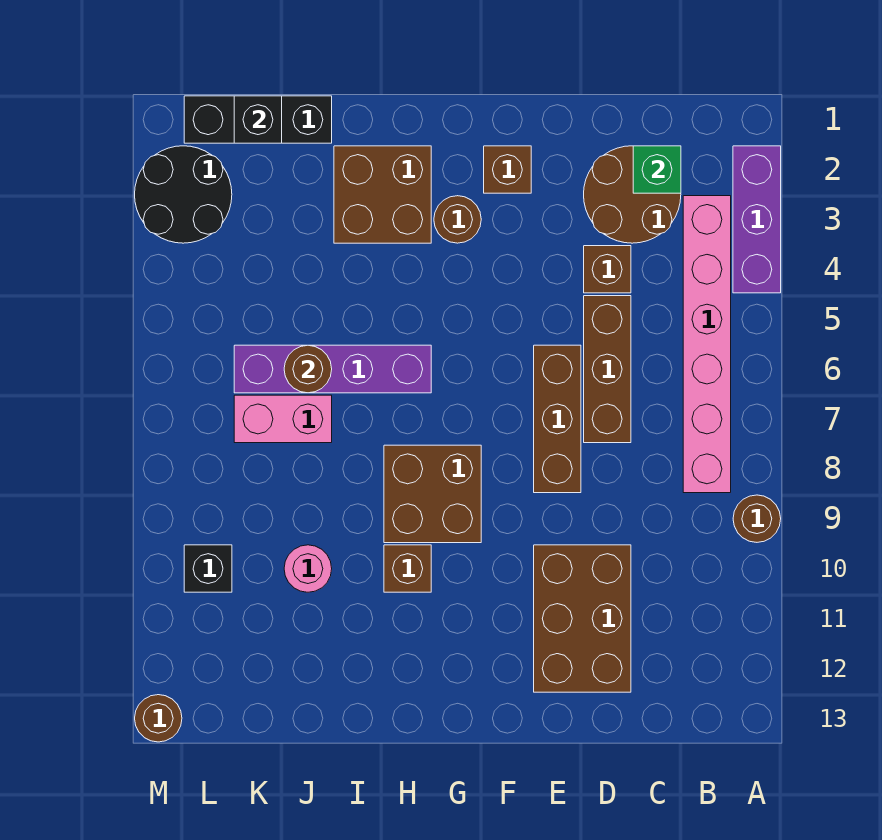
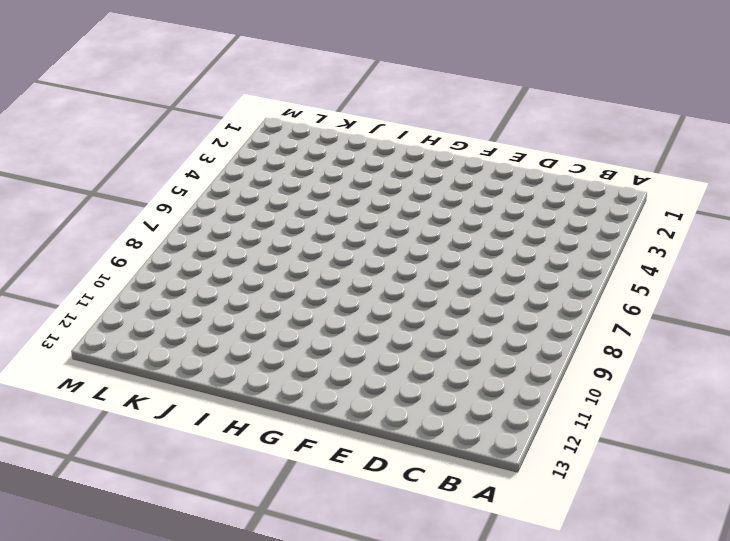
none -> purple brick A2:A4 level 1
none -> brown round brick A9 level 1
none -> pink brick B3:B8 level 1

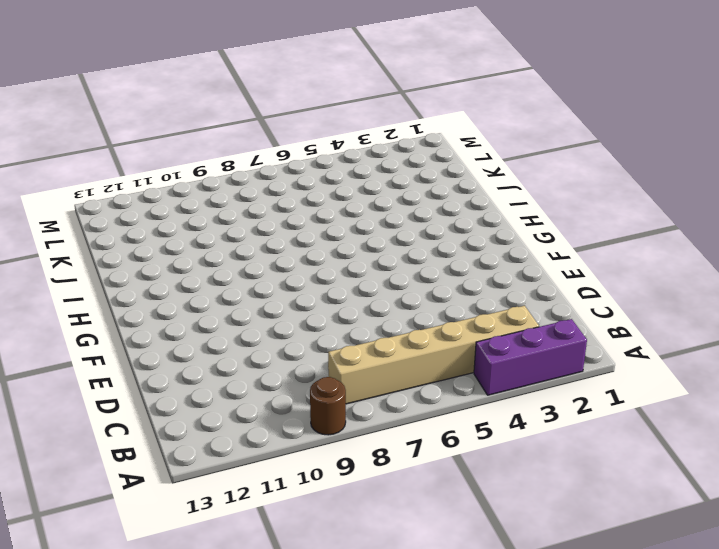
tan brick B3:B8 level 1 -> pink brick B3:B8 level 1
none -> brown round brick C2:D3 level 1
none -> brown brick D4 level 1
none -> brown brick D5:D7 level 1

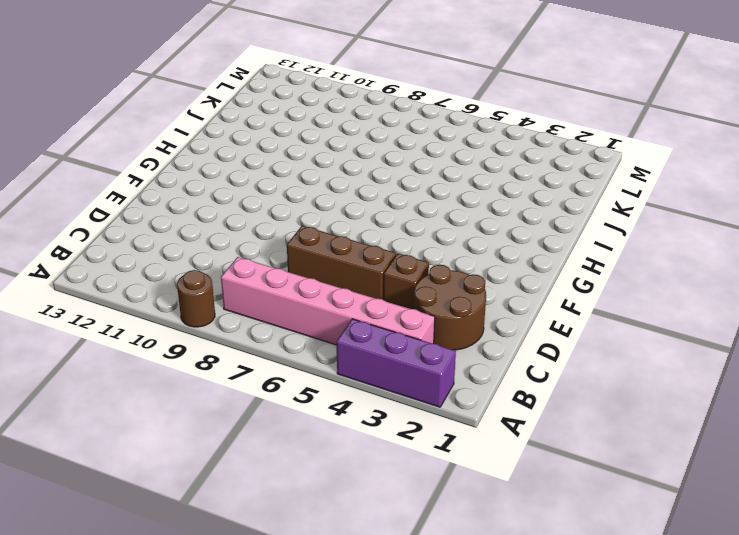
none -> brown brick D10:E12 level 1
none -> brown brick E6:E8 level 1
none -> brown brick F2 level 1

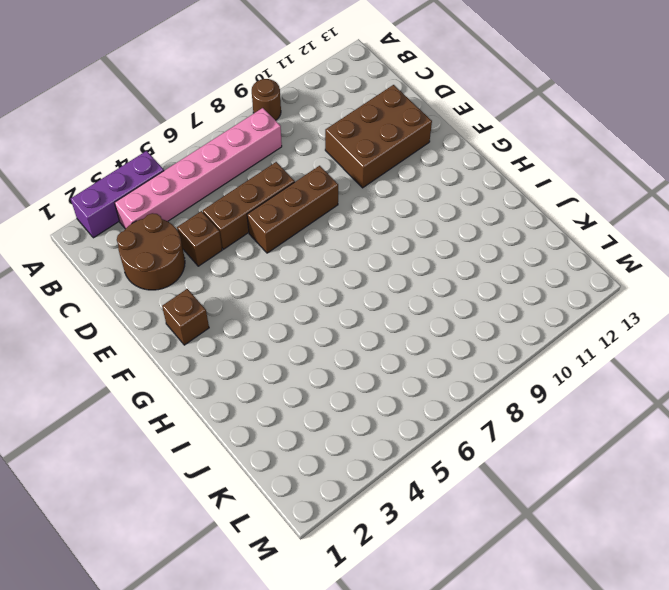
none -> brown round brick G3 level 1
none -> brown brick G8:H9 level 1
none -> brown brick H2:I3 level 1

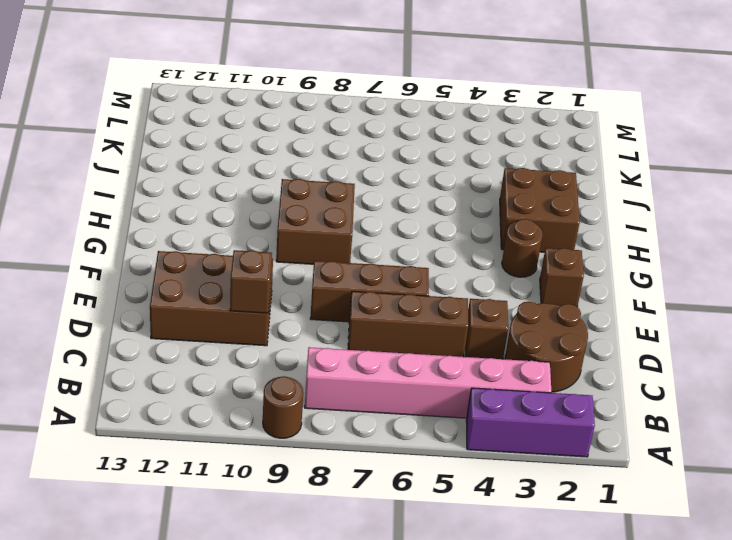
brown brick D10 level 2 -> brown brick H10 level 1
none -> purple brick H6:K6 level 1
none -> black brick J1:L1 level 1
none -> pink brick J7:K7 level 1

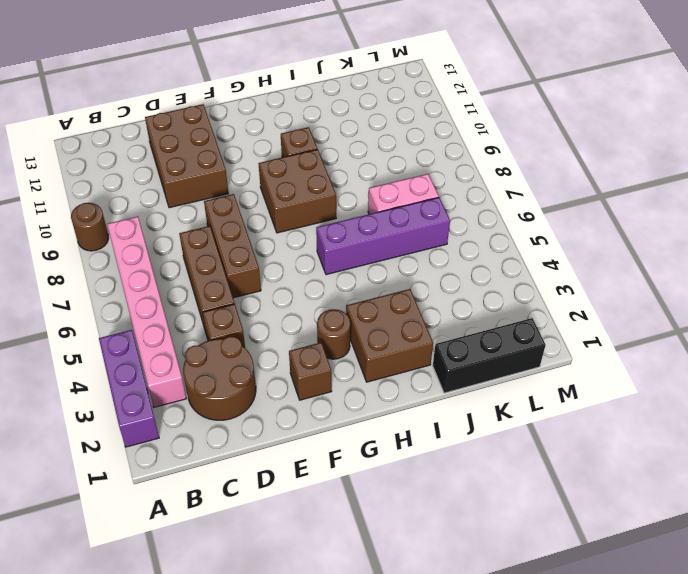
none -> pink round brick J10 level 1
none -> black round brick L2:M3 level 1
none -> black brick L10 level 1

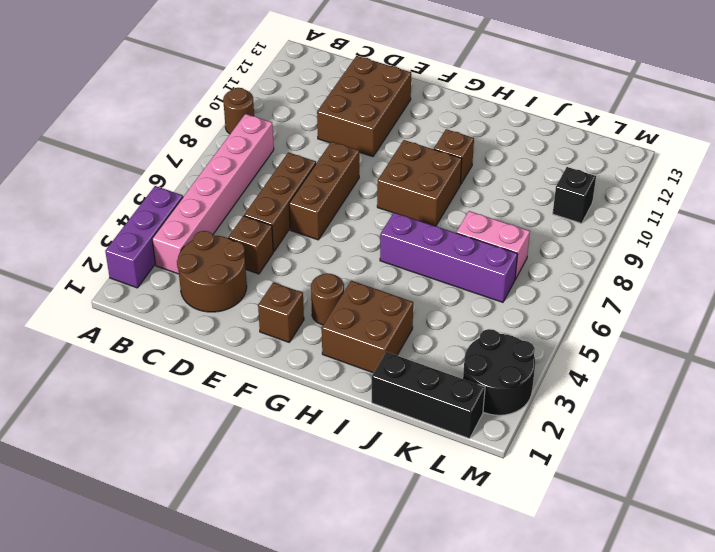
none -> pink round brick J10 level 1
none -> brown round brick M13 level 1
none -> green brick C2 level 2

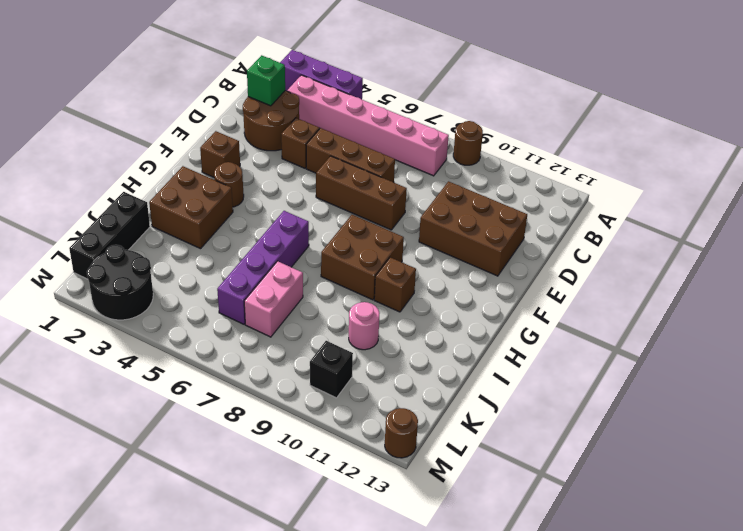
none -> brown round brick J6 level 2
none -> black brick K1 level 2

